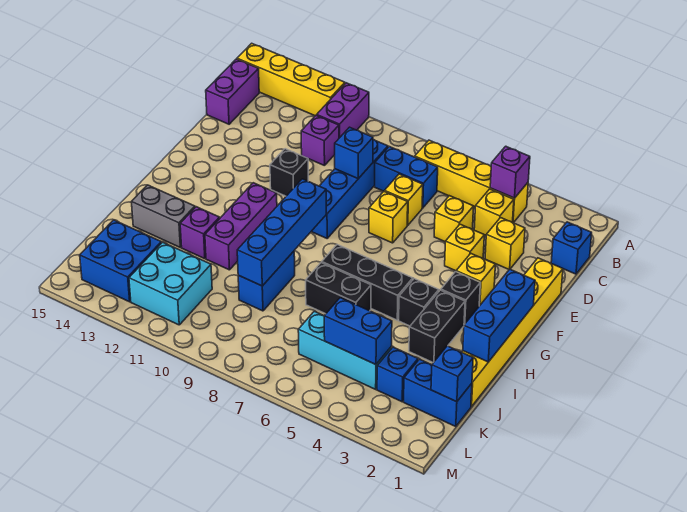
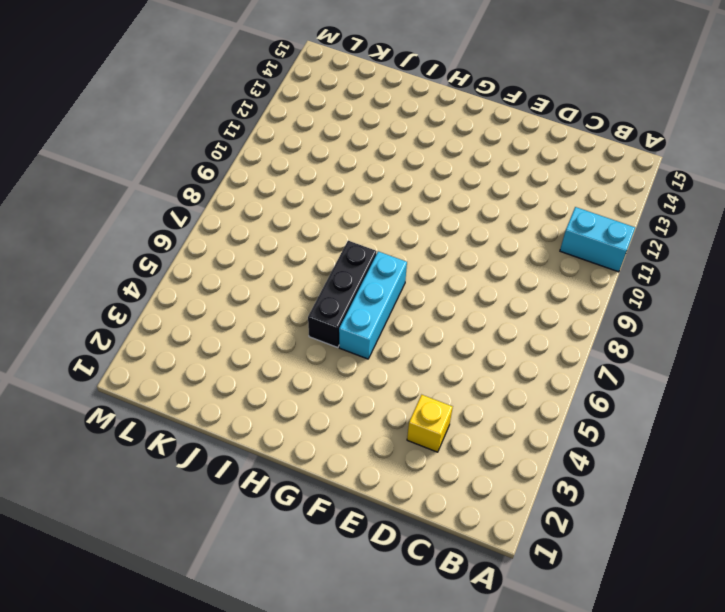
cyan brick A11:B11 level 1 -> purple brick A11:B11 level 1
cyan brick G5:G7 level 1 -> cyan brick K4:K6 level 1
none -> yellow brick A12:A15 level 1
none -> yellow brick B4:B7 level 1
none -> purple brick B15:C15 level 1
none -> blue brick C1 level 1

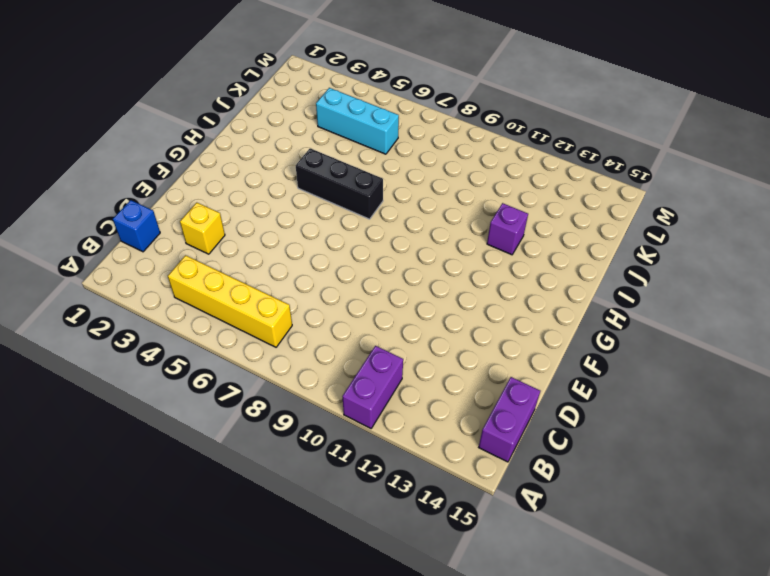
none -> yellow brick A12:A15 level 1
none -> yellow brick C4 level 1
none -> blue brick C7:C8 level 1
none -> blue brick C9:F9 level 1

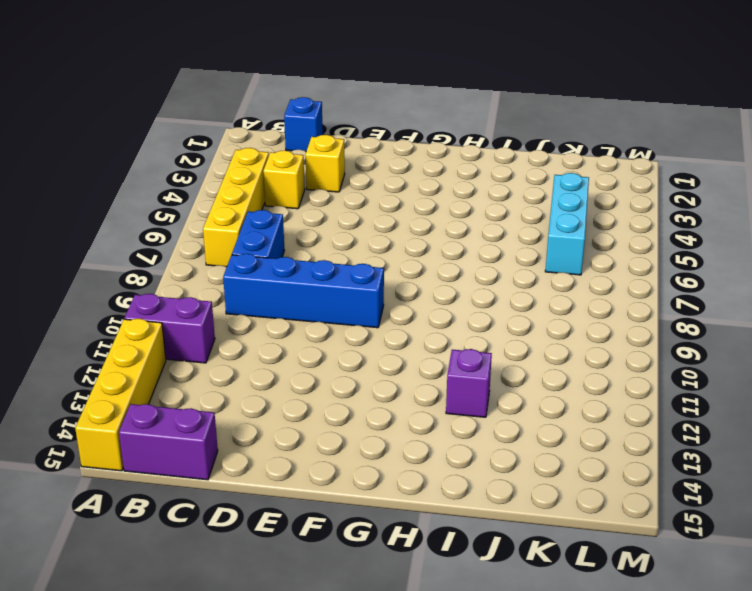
none -> purple brick C11 level 1
none -> yellow brick D5 level 1
none -> yellow brick D7 level 1
none -> yellow brick E1:J1 level 1

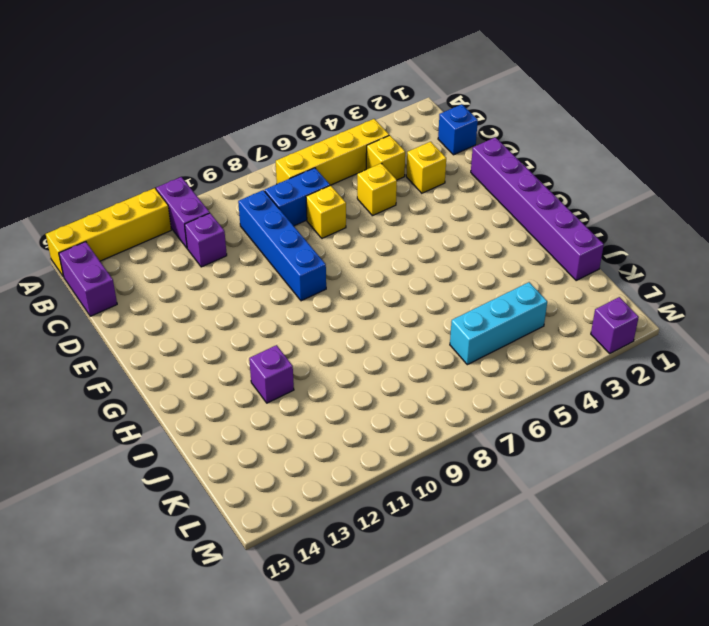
purple brick E1:J1 level 1 -> yellow brick E1:J1 level 1
purple brick M2 level 1 -> purple brick B4 level 2
none -> yellow brick E4 level 1
none -> yellow brick E7 level 1
none -> black brick E11 level 1
none -> yellow brick F3 level 1

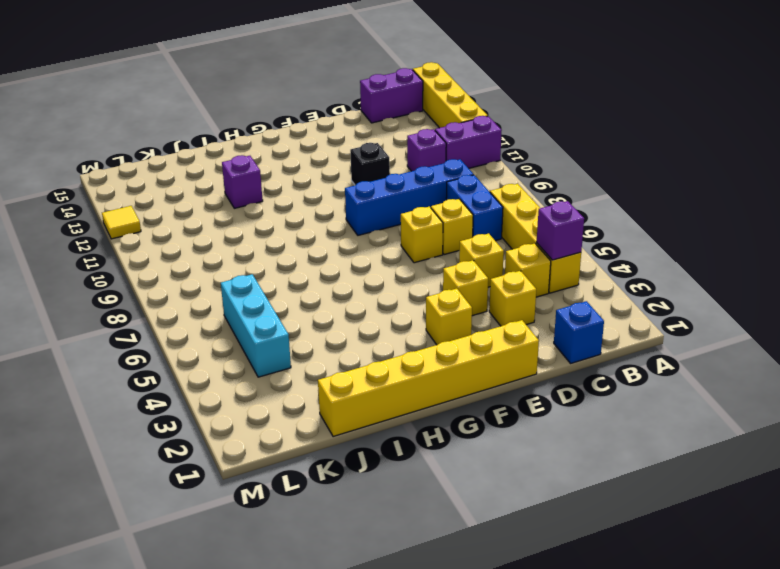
yellow tile M12 level 1 -> none
none -> black brick G3 level 1
none -> purple brick G11:I11 level 1
none -> black brick H3:I3 level 1
none -> black brick H4 level 1

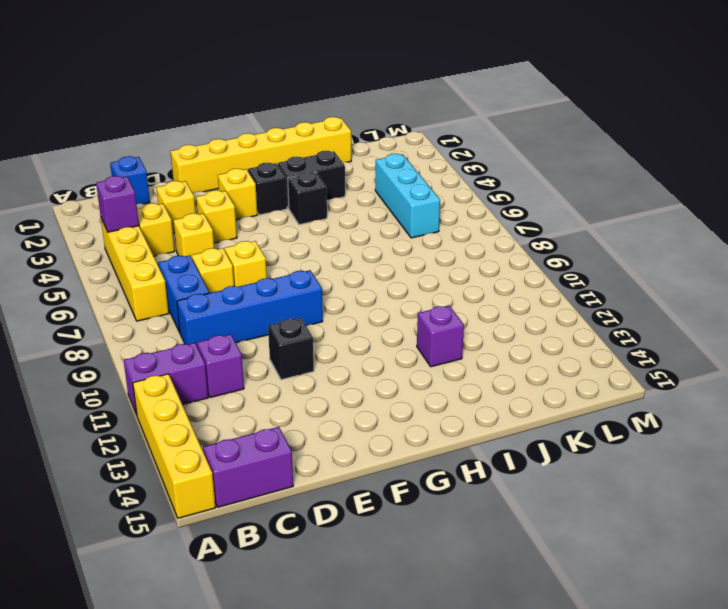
none -> purple brick G11:I11 level 1
none -> black brick H5:H7 level 1
none -> black brick I6:I7 level 1
none -> blue brick I9:J9 level 1

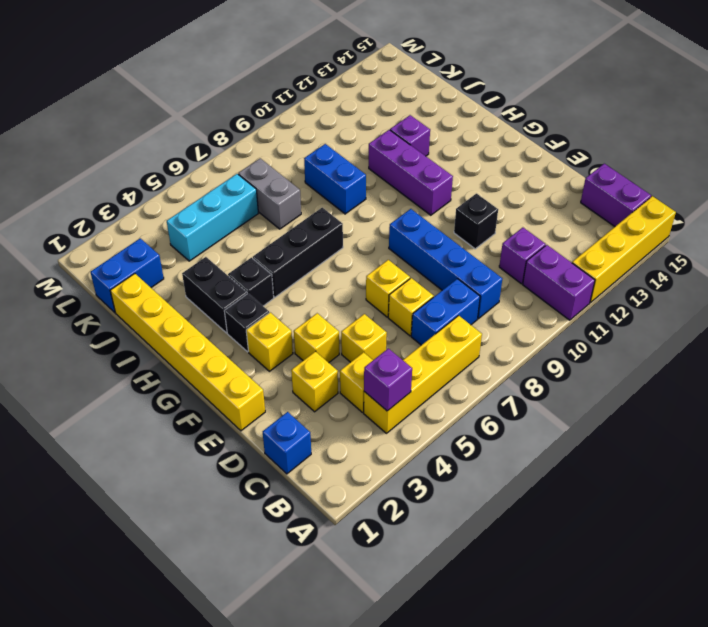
grey brick J7:K7 level 1 -> grey brick I13:I14 level 1
none -> black brick I6:I7 level 1
none -> blue brick K3 level 1
none -> cyan brick K11:L12 level 1
none -> blue brick K13:L14 level 1

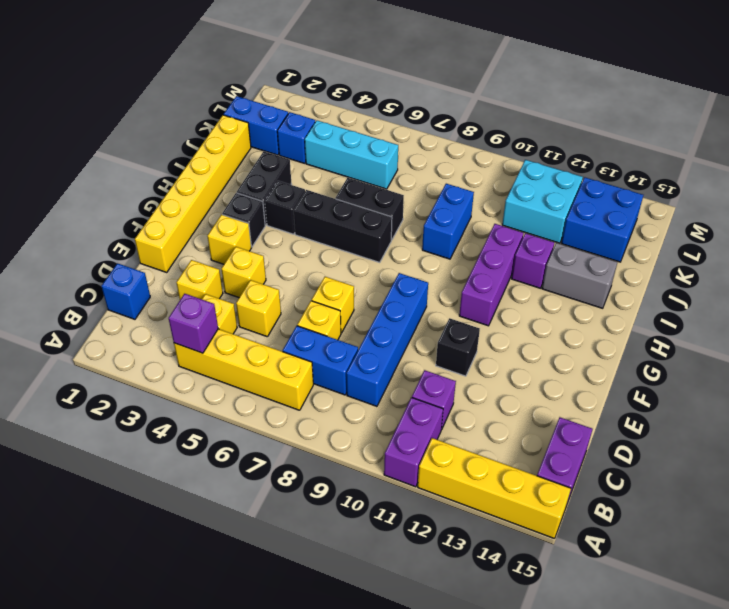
none -> blue brick D9 level 2
none -> blue brick G1:I1 level 2
none -> blue brick G9:J9 level 2
none -> blue brick K1 level 2

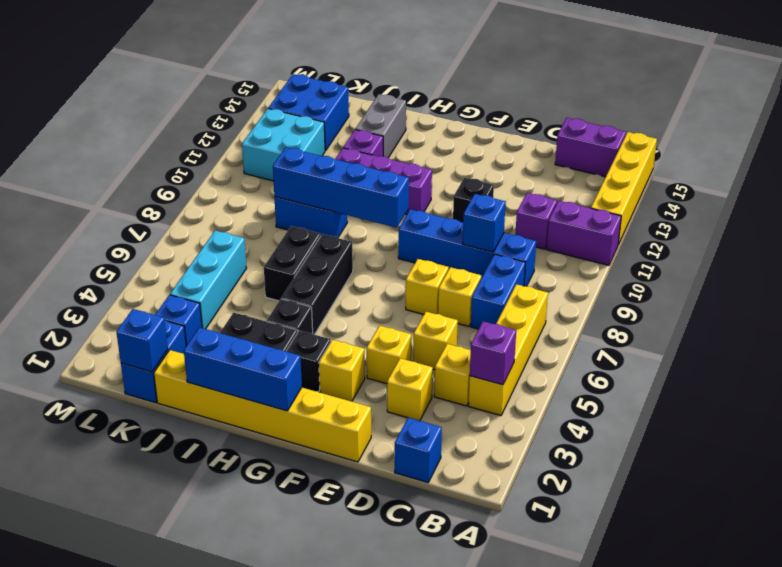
none -> blue brick K4:K5 level 2

